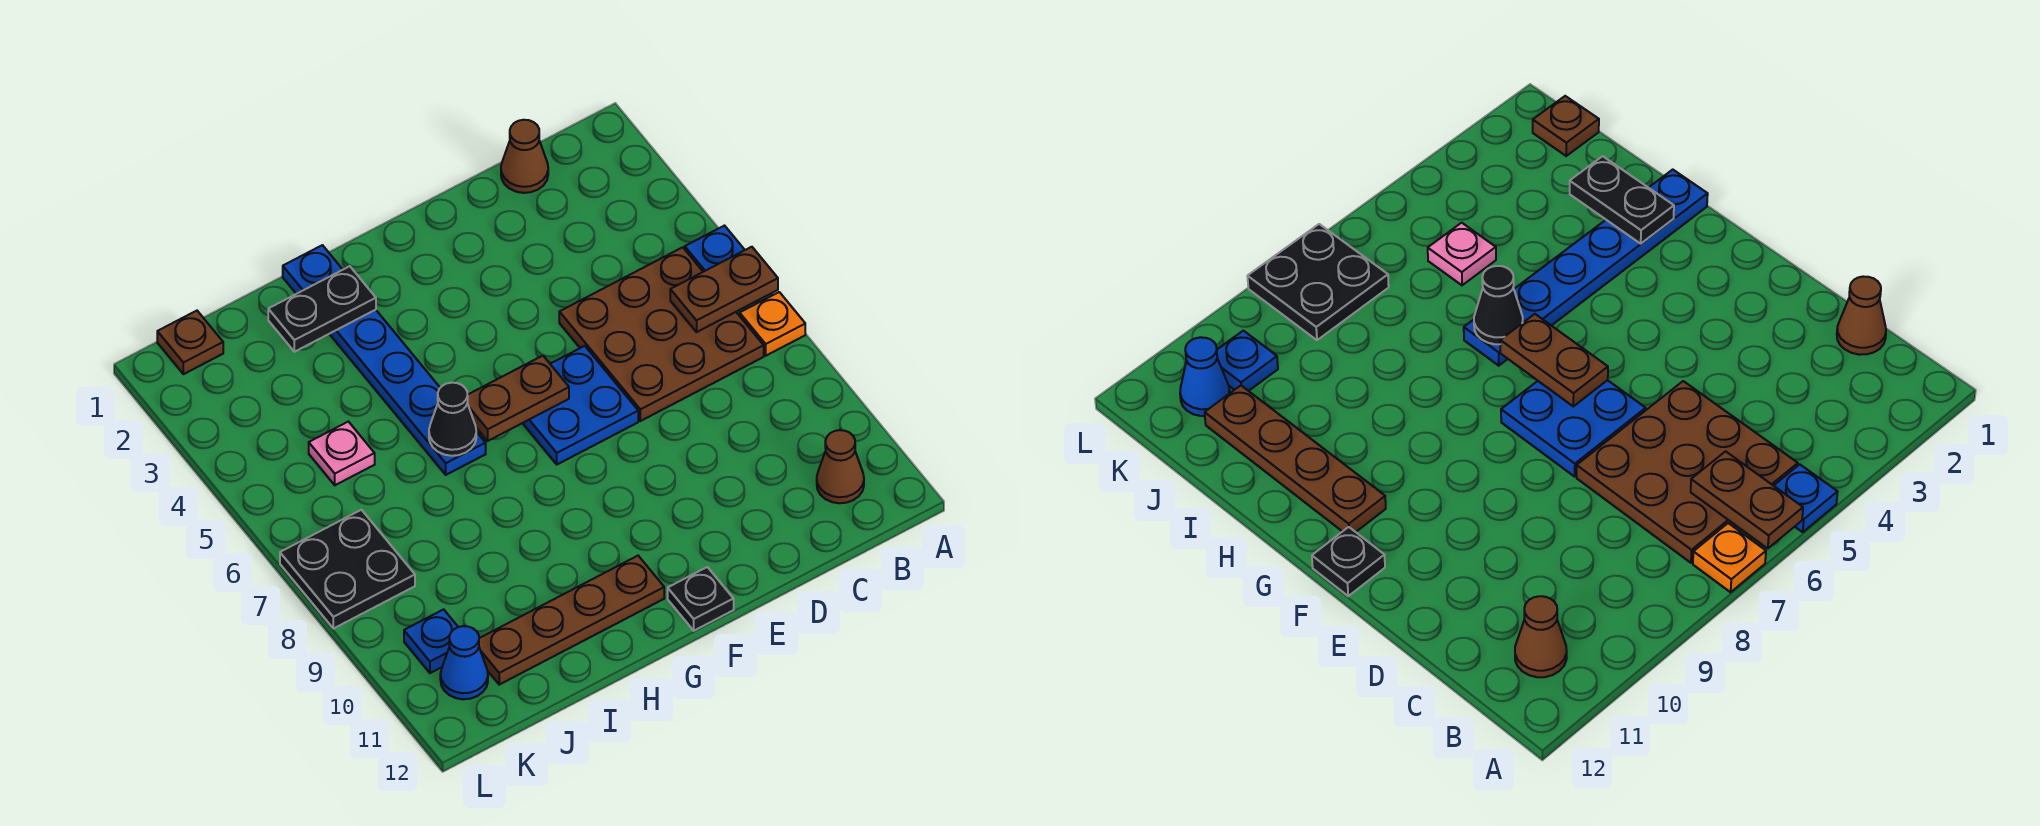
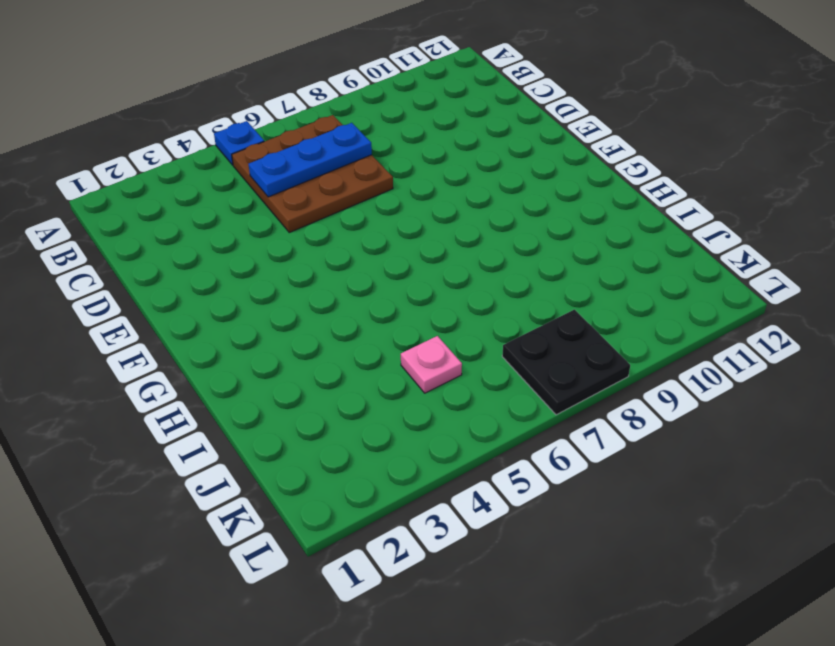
blue plate C5:C7 level 2 -> none
none -> orange plate A7 level 1
none -> brown cone B11 level 1
none -> brown cone C1 level 1

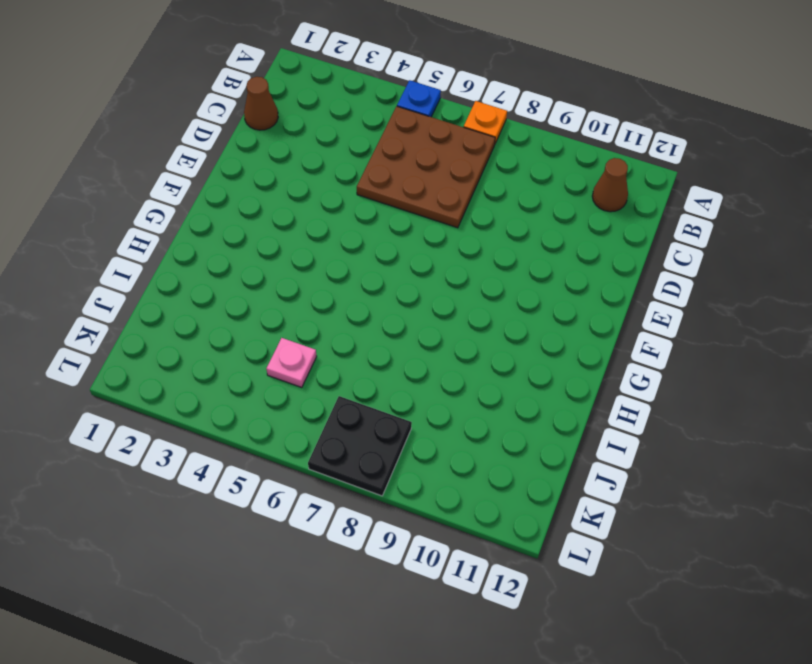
none -> blue plate E6:F7 level 1
none -> black plate F12 level 1
none -> brown plate G11:J11 level 1

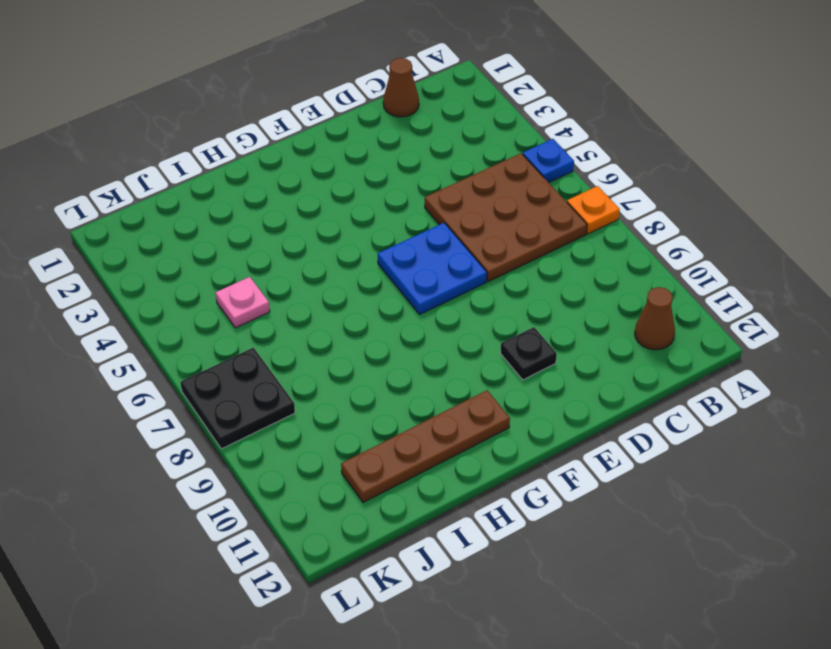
black plate E10 level 1 -> black plate F12 level 1
none -> blue plate H1:H6 level 1
none -> brown plate K1 level 1
none -> blue plate K10 level 1

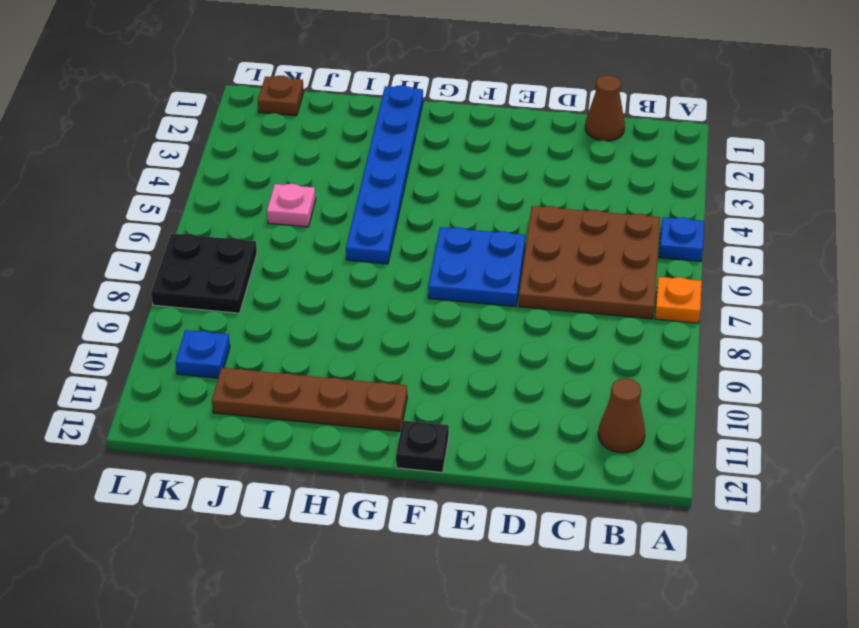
none -> blue cone K11 level 1
none -> brown plate A6:B6 level 2
none -> brown plate F6:G6 level 2

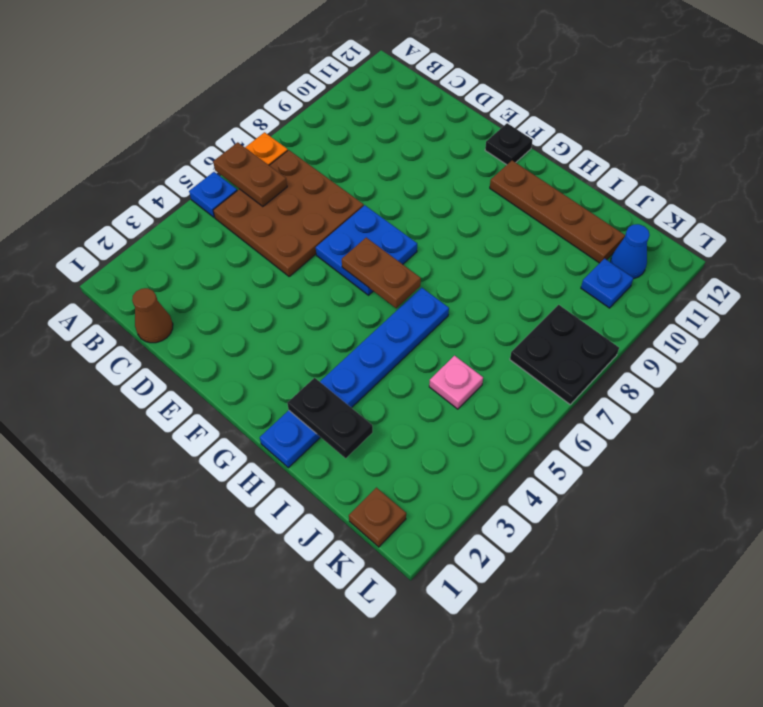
none -> brown cone B11 level 1
none -> black cone H6 level 2

